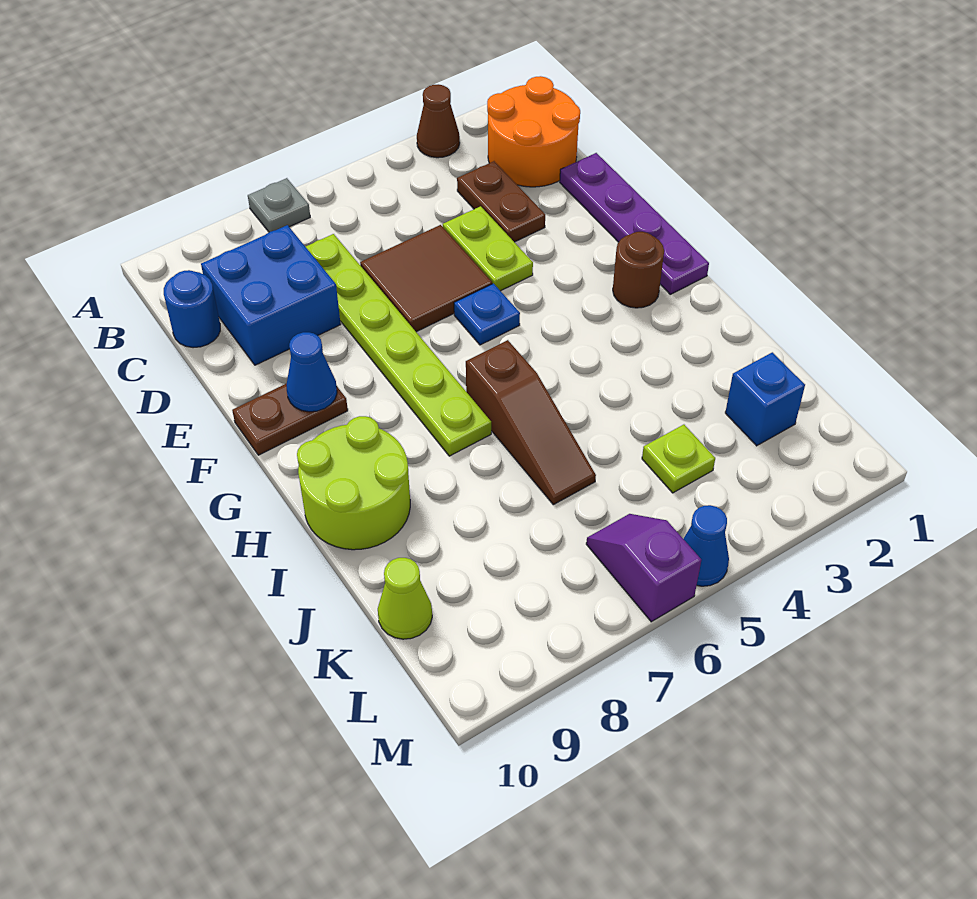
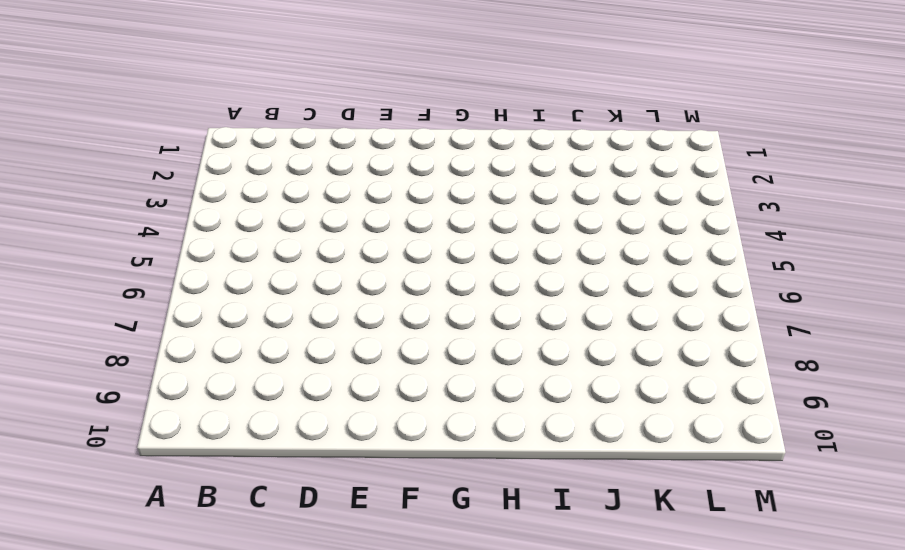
none -> brown cone A3 level 1
none -> grey plate A7 level 1
none -> orange round brick B1:C2 level 1

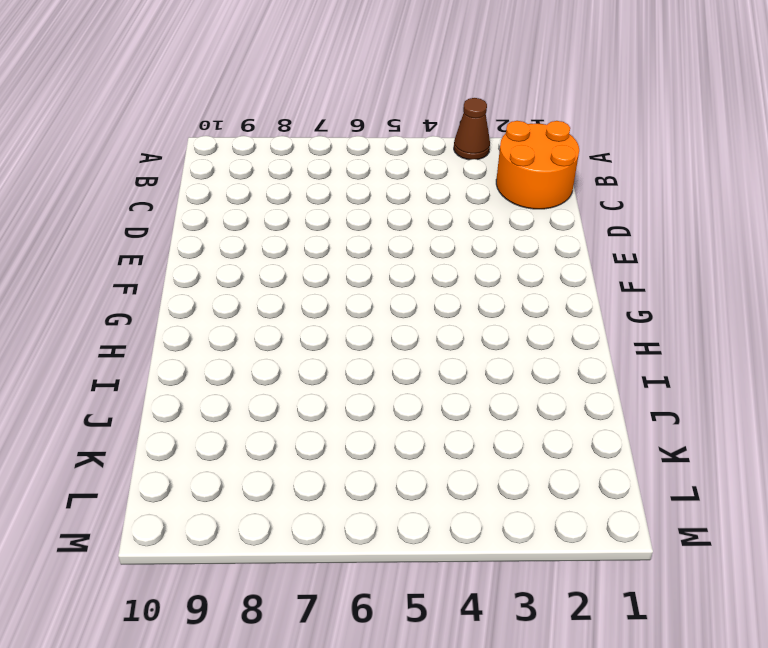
none -> grey plate A7 level 1
none -> brown plate C3:D3 level 1
none -> lime plate C7:H7 level 1

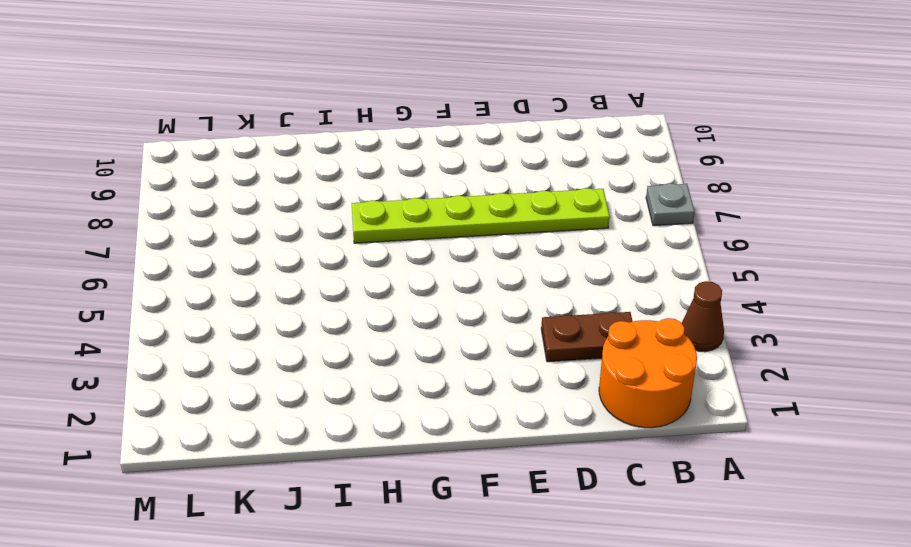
none -> blue brick C8:D9 level 1
none -> blue round brick C10 level 1
none -> purple plate D1:G1 level 1

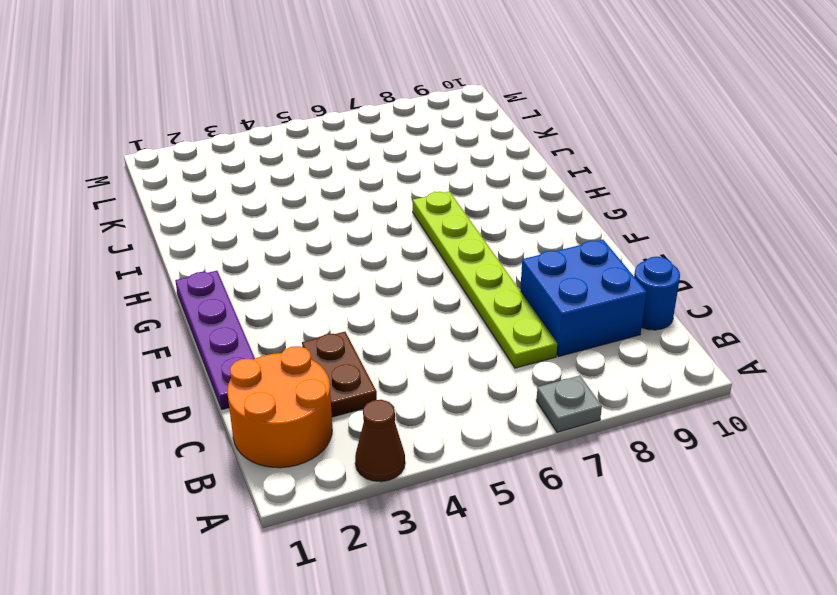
none -> lime plate D4:E4 level 1
none -> brown tile D5:E6 level 1
none -> blue plate F5 level 1

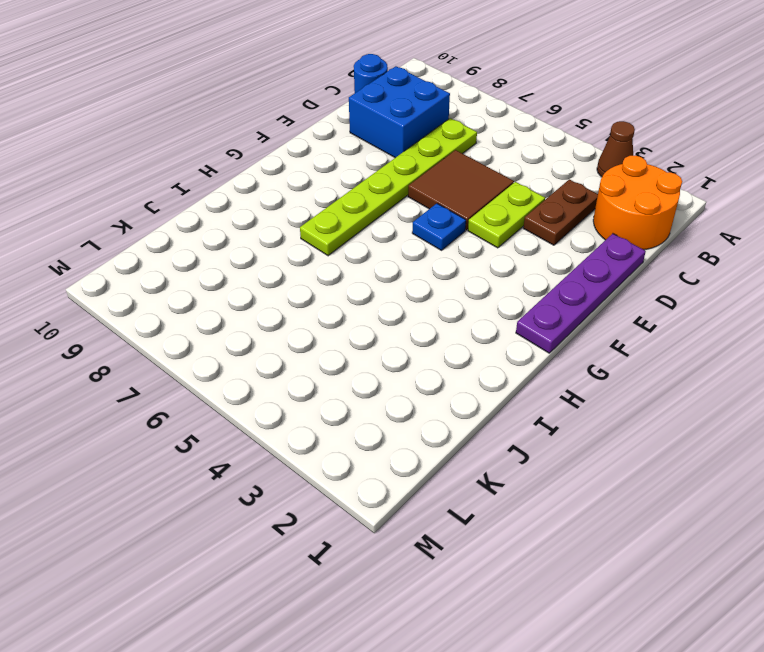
none -> grey plate A7 level 1
none -> brown plate F9:F10 level 1
none -> brown round brick G2 level 1

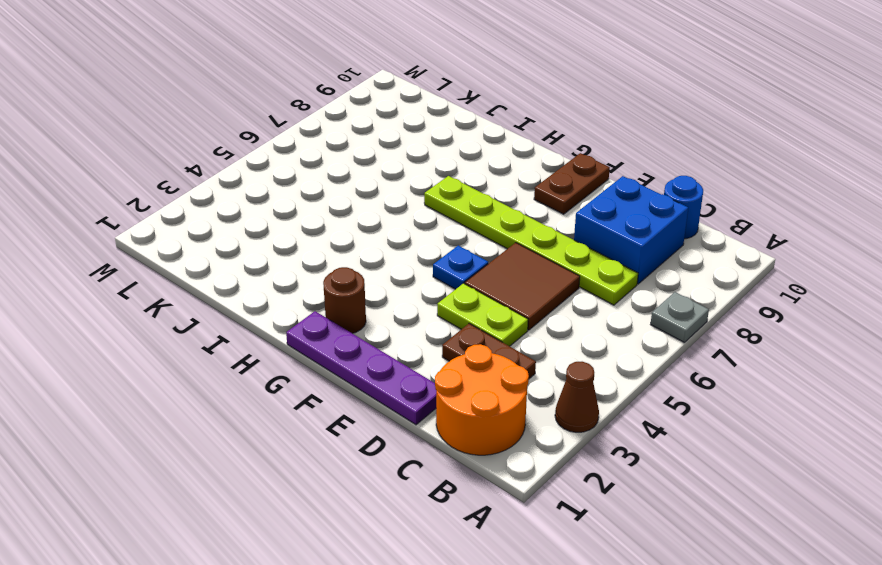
none -> brown slope H6:J6 level 1 top H
none -> lime round brick H9:I10 level 1
none -> blue brick K2 level 1

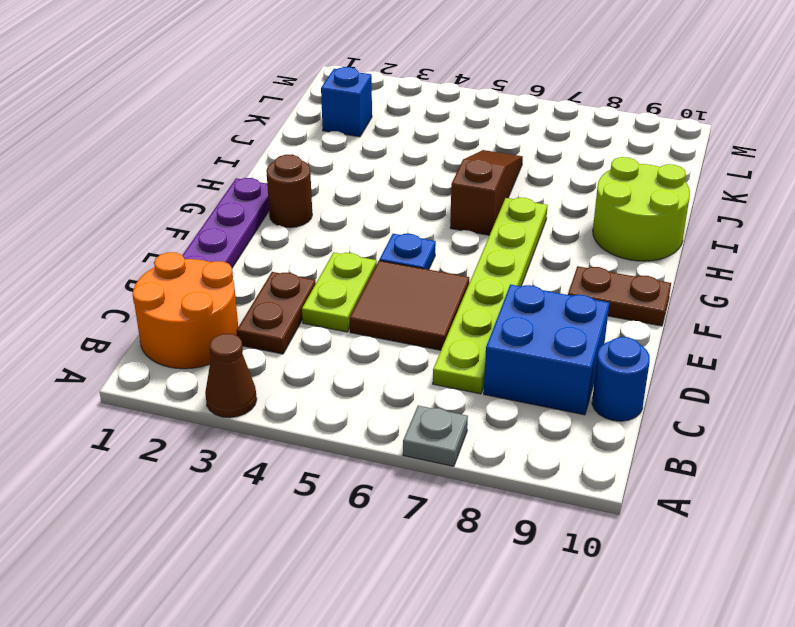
none -> lime plate K4 level 1
none -> lime cone K10 level 1
none -> purple slope L6:M6 level 1 top M

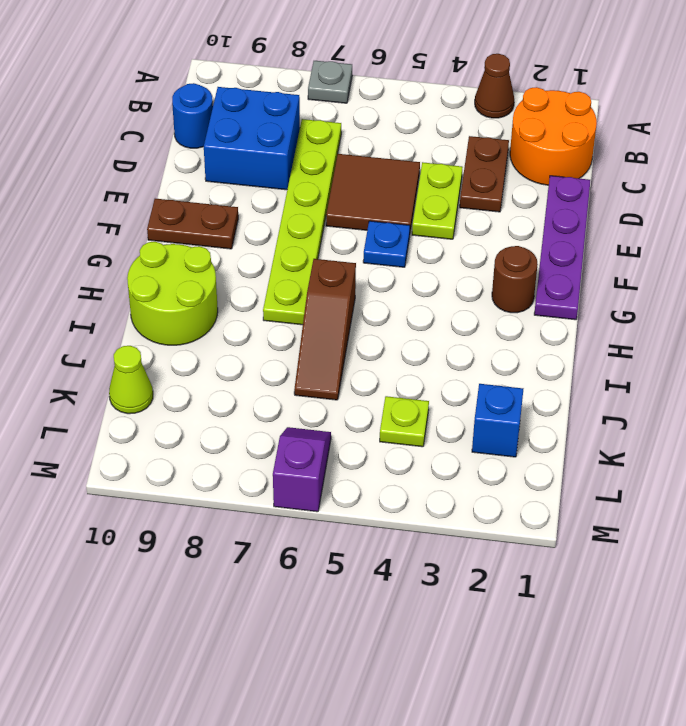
none -> blue cone M5 level 1
none -> blue cone F9 level 2

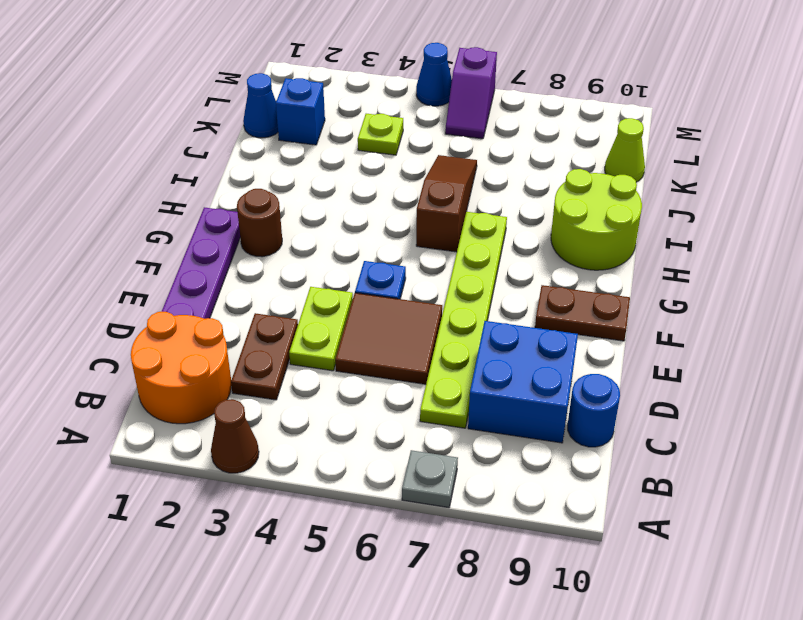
blue cone K1 level 1 -> blue cone F9 level 2

